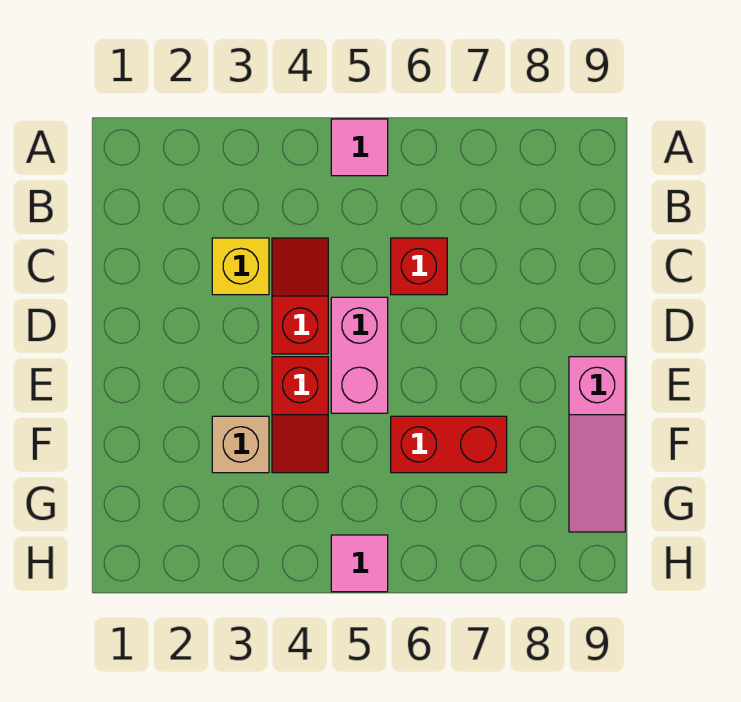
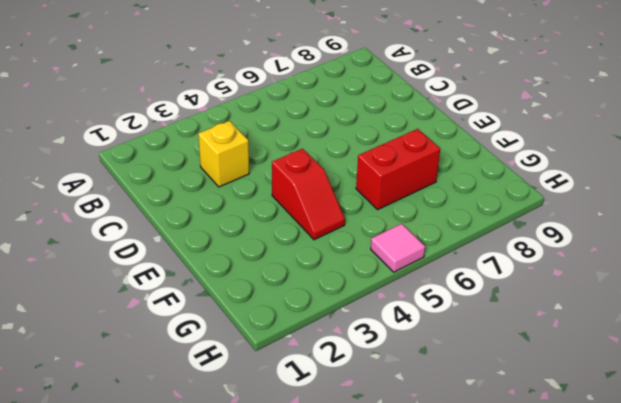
none -> pink tile A5 level 1
none -> red slope C4:D4 level 1 top D

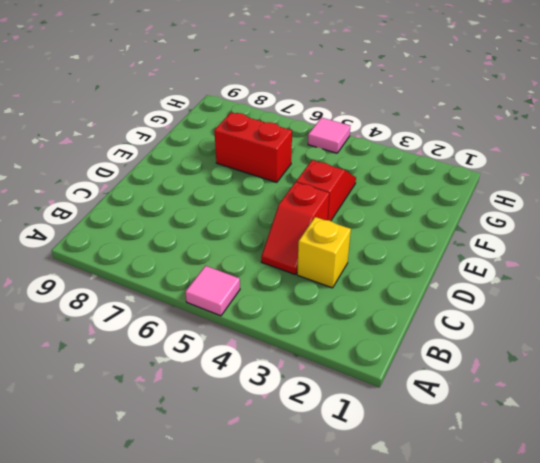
none -> red brick C6 level 1
none -> pink brick D5:E5 level 1

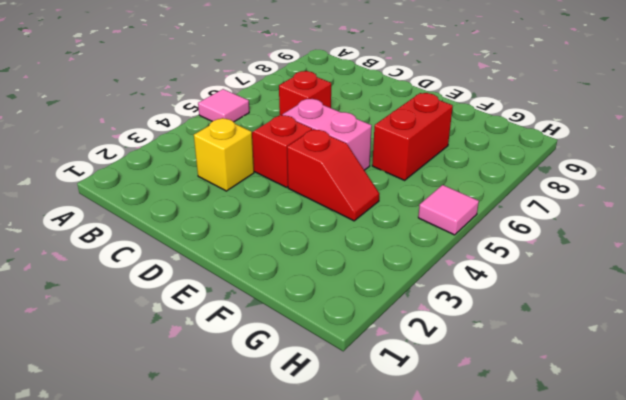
none -> pink slope E9:G9 level 1 top E
none -> tan brick F3 level 1

